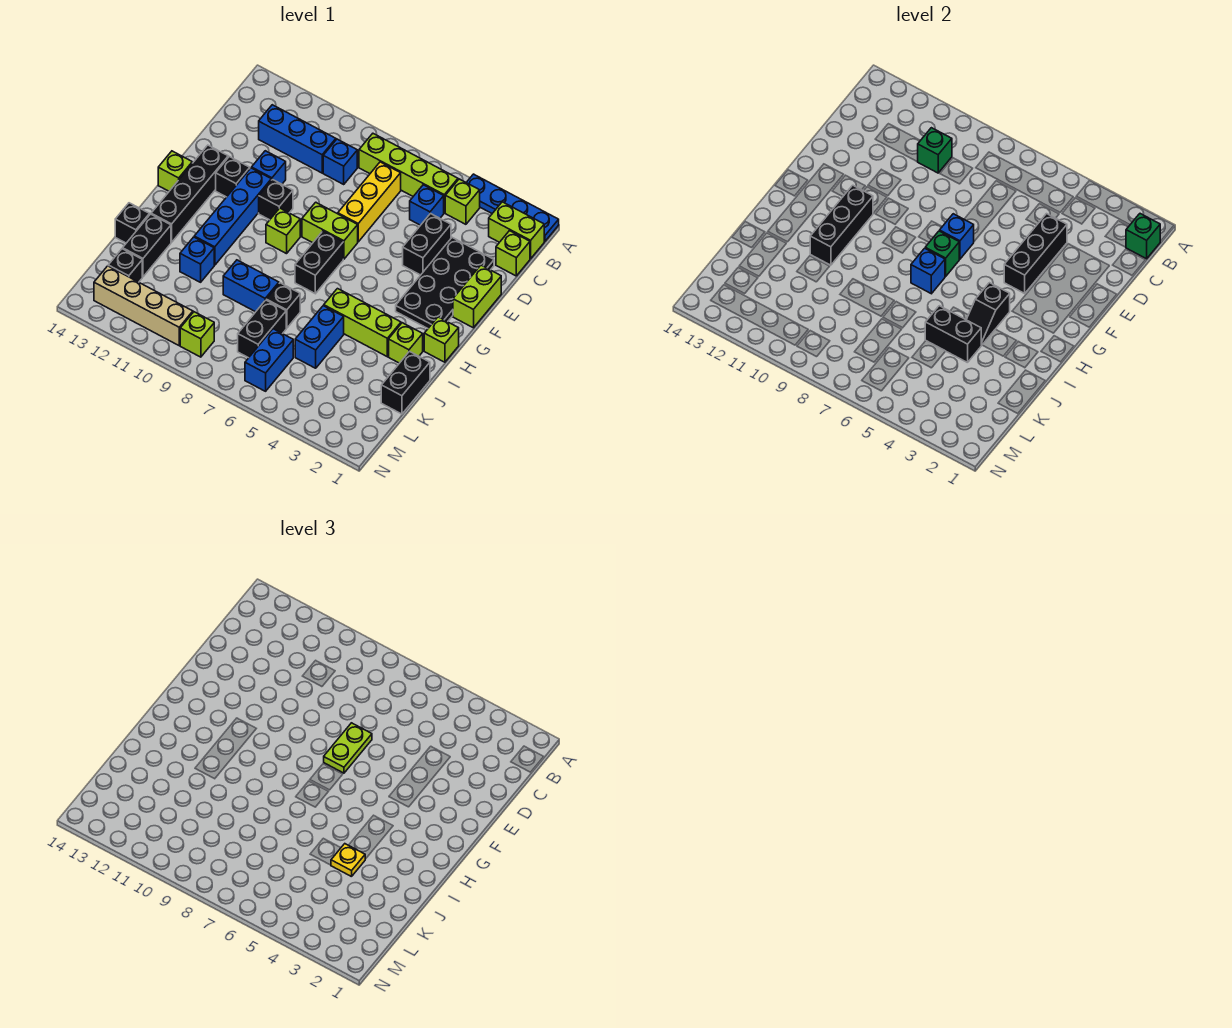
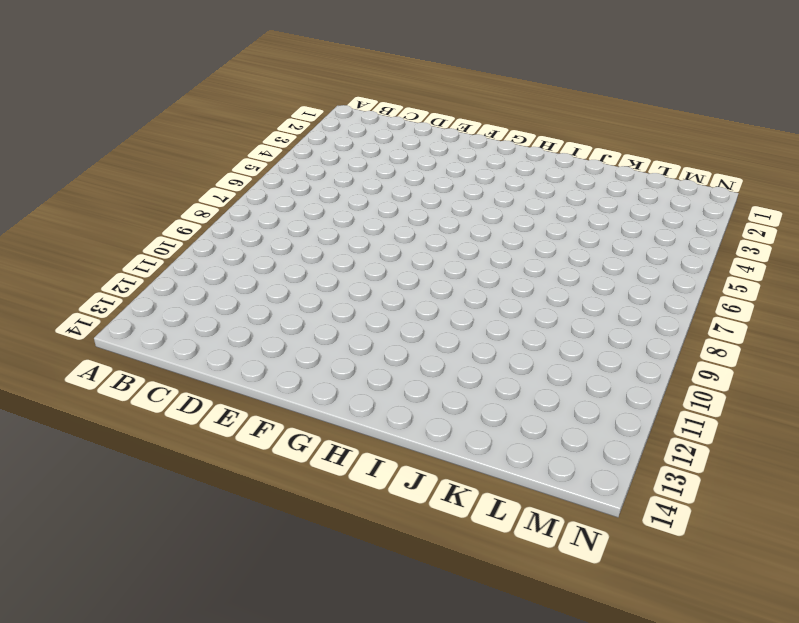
none -> blue plate A1:A4 level 1
none -> lime brick B1:B2 level 1
none -> lime brick B4 level 1
none -> lime brick B5:B8 level 1

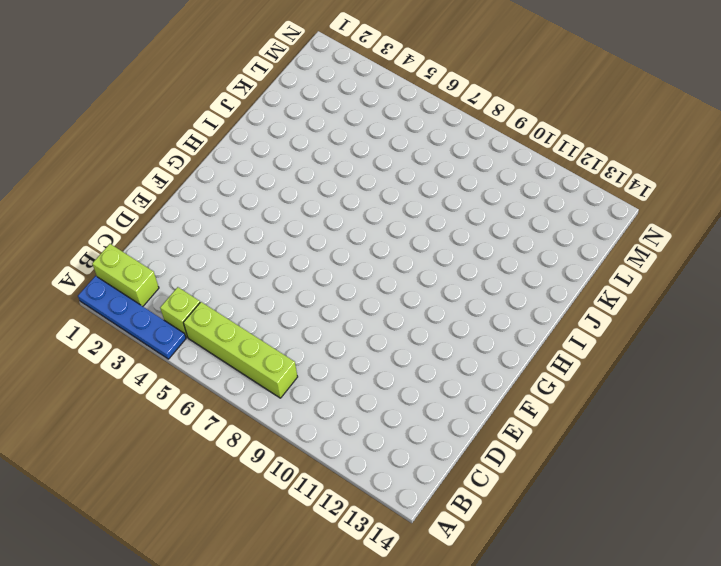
none -> lime brick C1 level 1
none -> blue brick C5 level 1
none -> yellow brick C7:E7 level 1
none -> blue brick C9 level 1

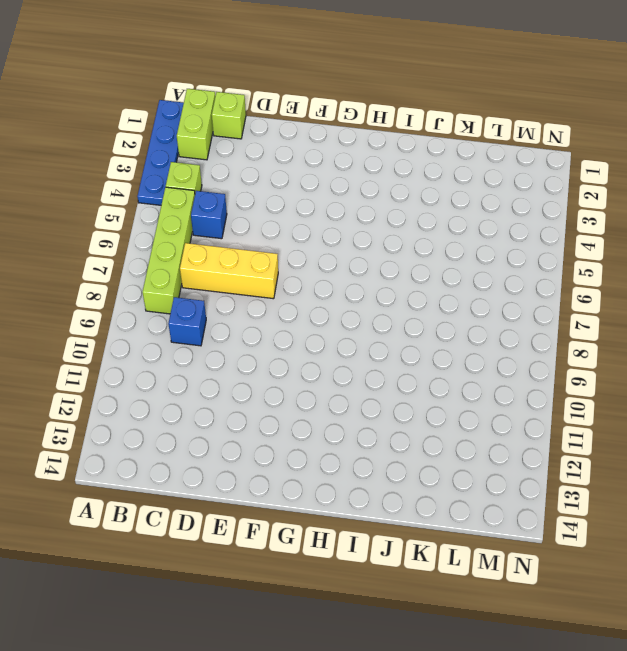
none -> blue brick C10:C12 level 1
none -> black plate D2:G3 level 1
none -> black brick D4:E4 level 1
none -> lime brick E1:F1 level 1

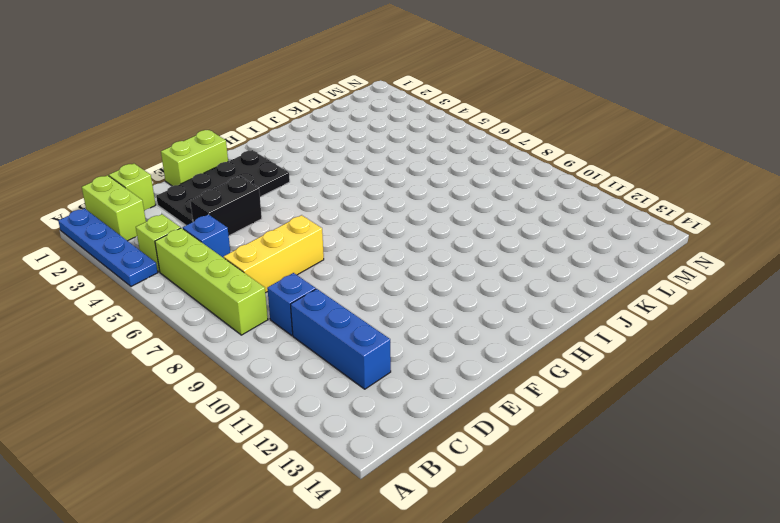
none -> blue brick E11 level 1
none -> lime brick F7:F8 level 1
none -> black brick F10 level 1
none -> blue brick F11:I11 level 1

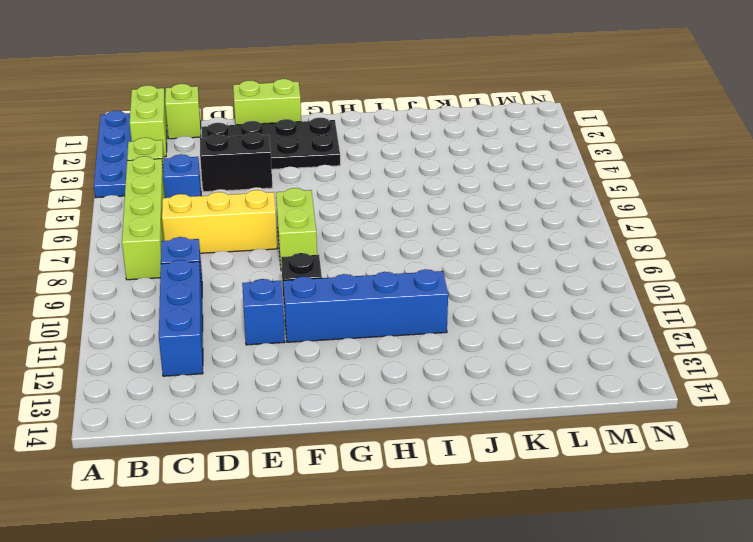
none -> black brick F12 level 1
none -> black brick F13:I13 level 1
none -> black brick G7:H7 level 1
none -> lime brick G9 level 1

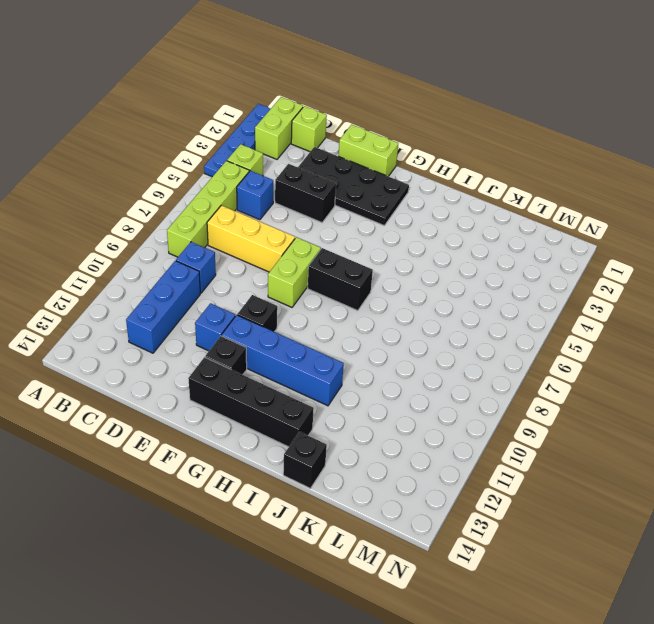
none -> lime brick G9 level 1
none -> lime brick G14 level 1
none -> lime brick H1 level 1
none -> lime brick I2 level 1

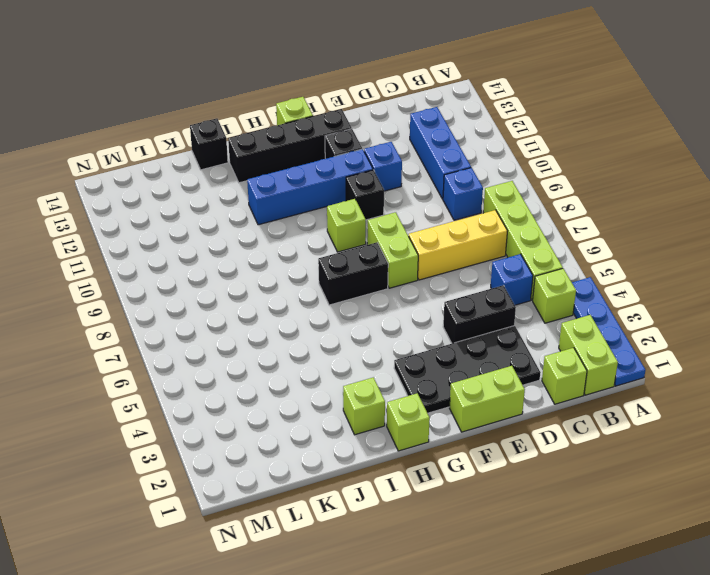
none -> lime brick I3:I5 level 1
none -> black brick J1:K1 level 1
none -> blue brick J5:K5 level 1
none -> black brick J7 level 1

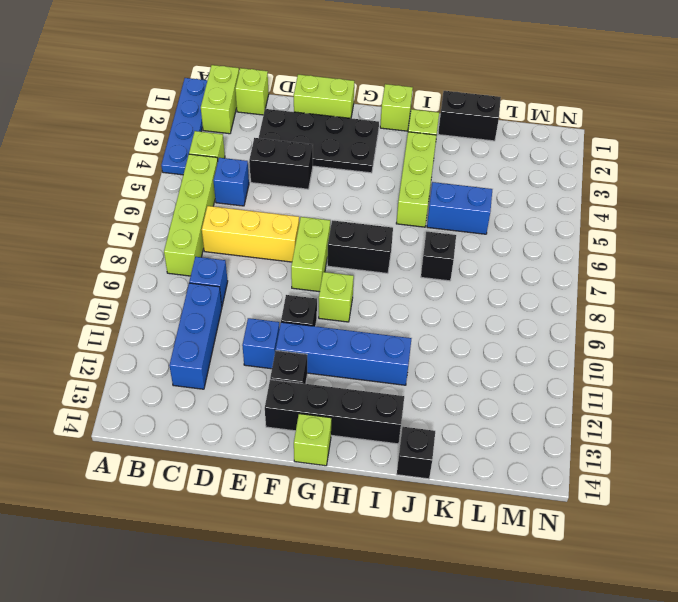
none -> blue brick J8:J9 level 1
none -> blue brick J11 level 1
none -> black brick J13:K13 level 1
none -> black brick K7:L7 level 1

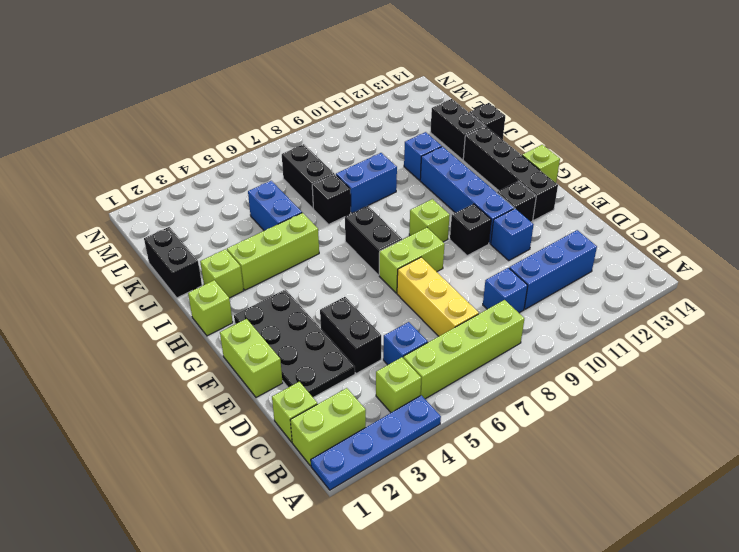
none -> blue brick L6:M6 level 1
none -> black brick L13 level 1
none -> lime brick M9 level 1
none -> tan brick M10:M13 level 1

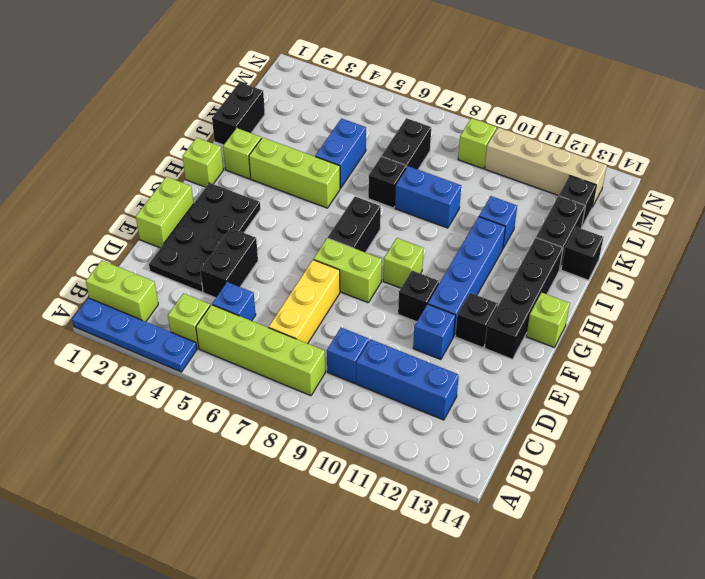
none -> lime brick C1 level 1
none -> blue brick L6:M6 level 1
none -> green brick B1 level 2
none -> green brick C10 level 2

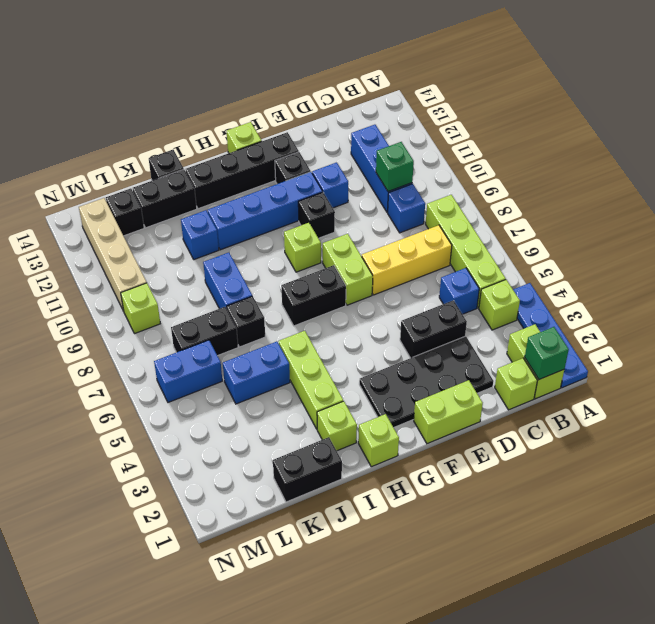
none -> black brick D4:F4 level 2
none -> blue brick F7 level 2
none -> green brick G7 level 2
none -> black brick G11:I11 level 2

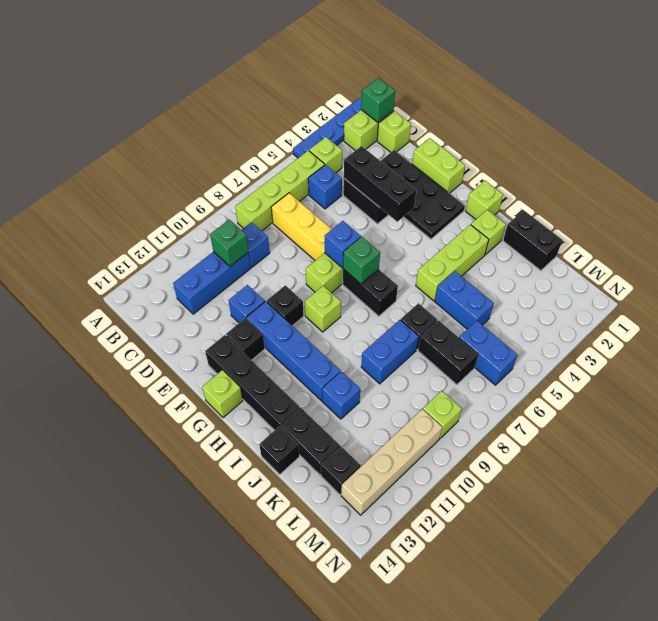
none -> black brick G11:I11 level 2
none -> black slope H4:I4 level 2 top H
none -> blue brick H7 level 2
none -> black brick J4:J5 level 2

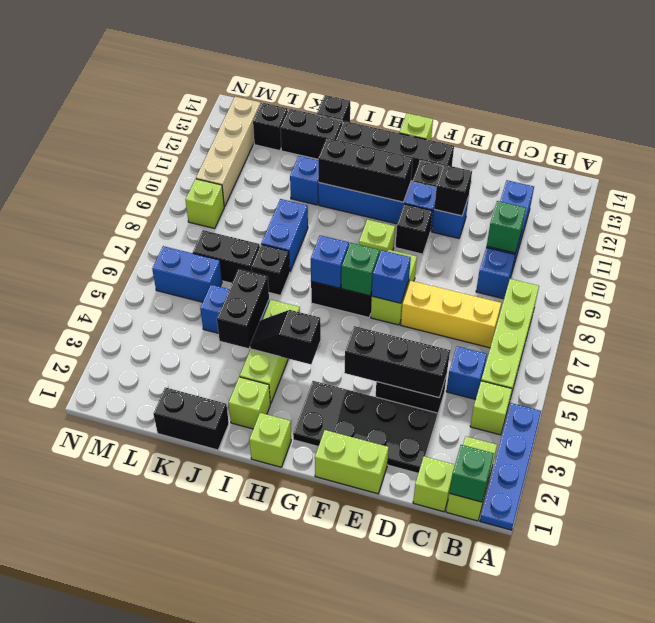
black brick E11 level 2 -> none
none -> lime plate E7:F7 level 3
none -> yellow plate J4 level 3

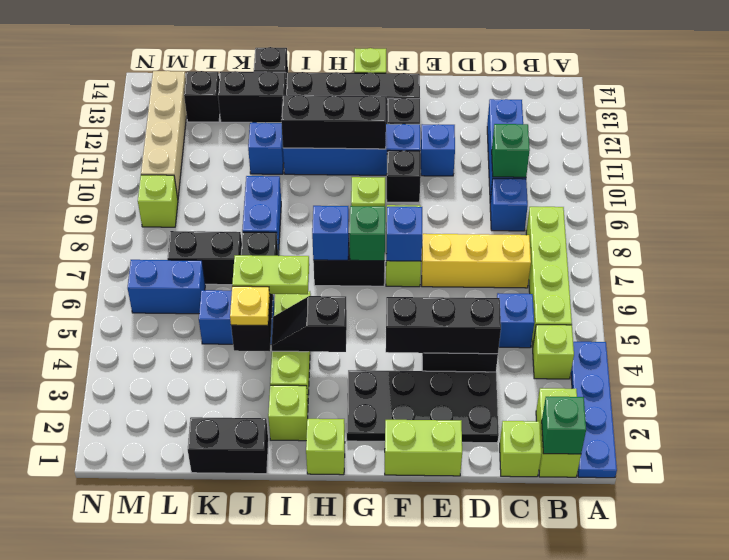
lime plate I5:J5 level 3 -> lime plate E7:F7 level 3

